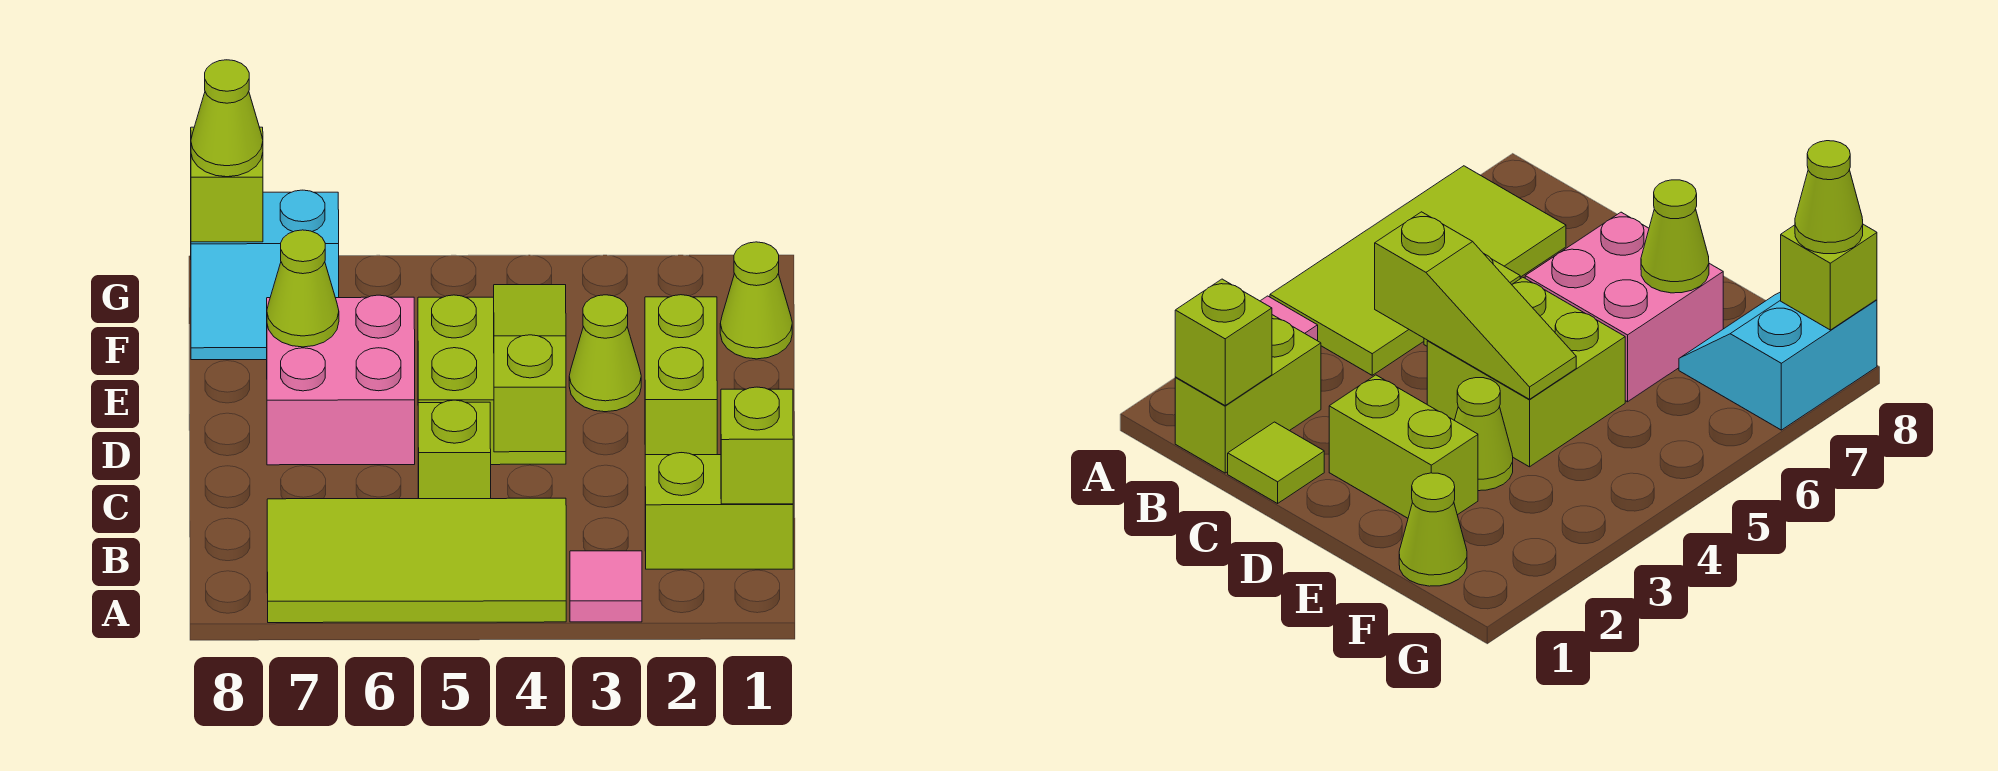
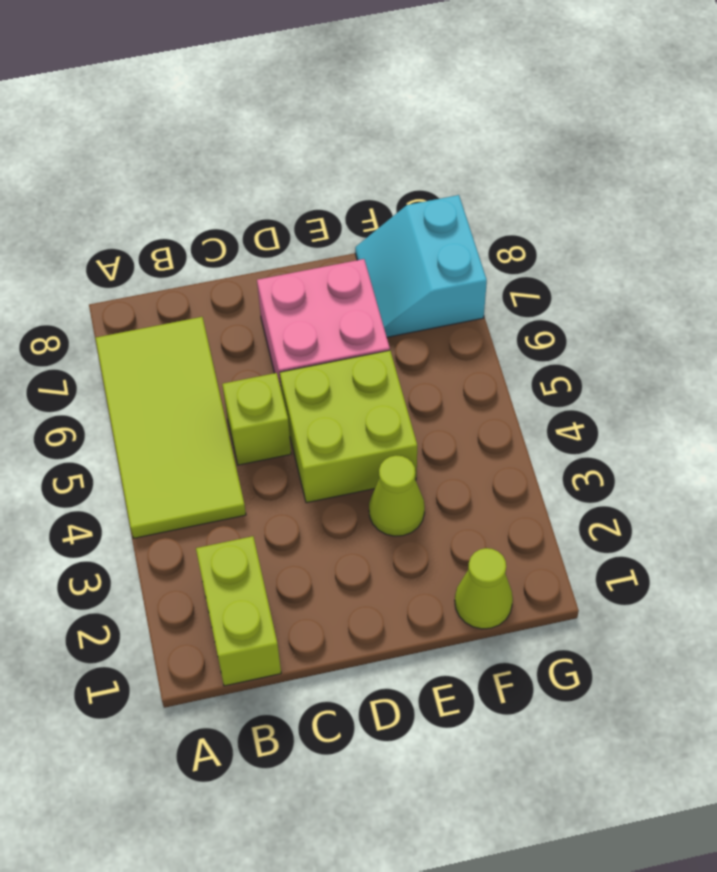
none -> pink tile A3 level 1
none -> lime tile C1 level 1
none -> lime brick D2:E2 level 1

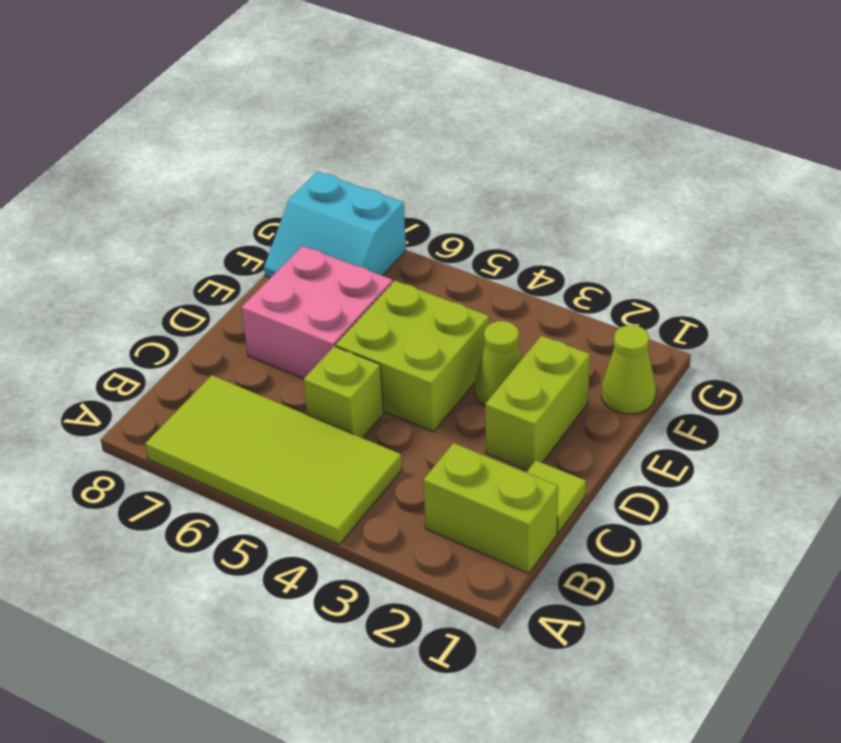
none -> pink tile A3 level 1
none -> lime brick B1 level 2
none -> lime slope C4:E4 level 2 top C

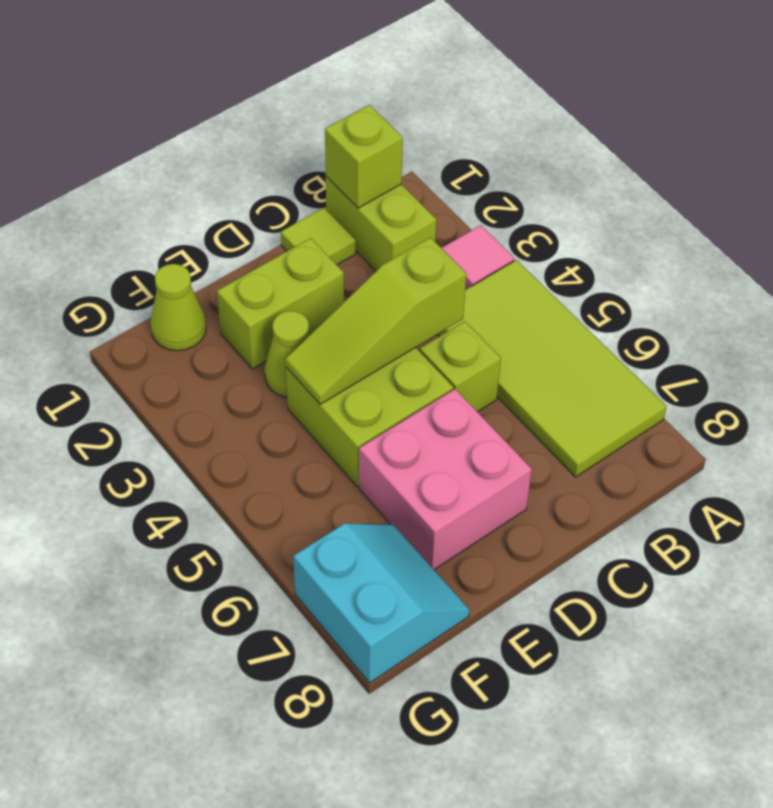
none -> lime cone E7 level 2
none -> lime brick G8 level 2
none -> lime cone G8 level 3

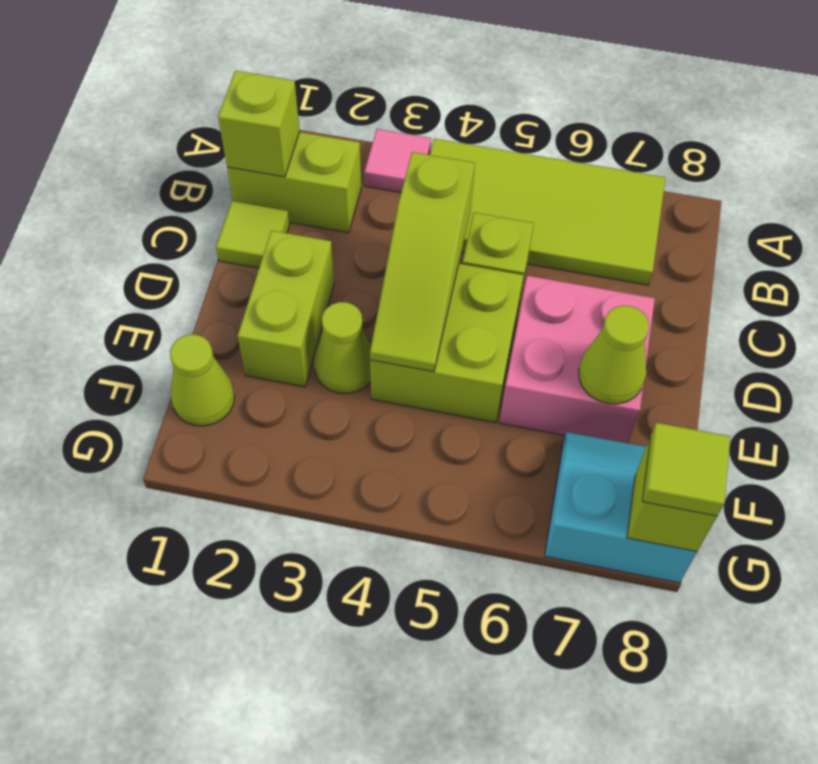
lime tile G8 level 3 -> lime cone G8 level 3

